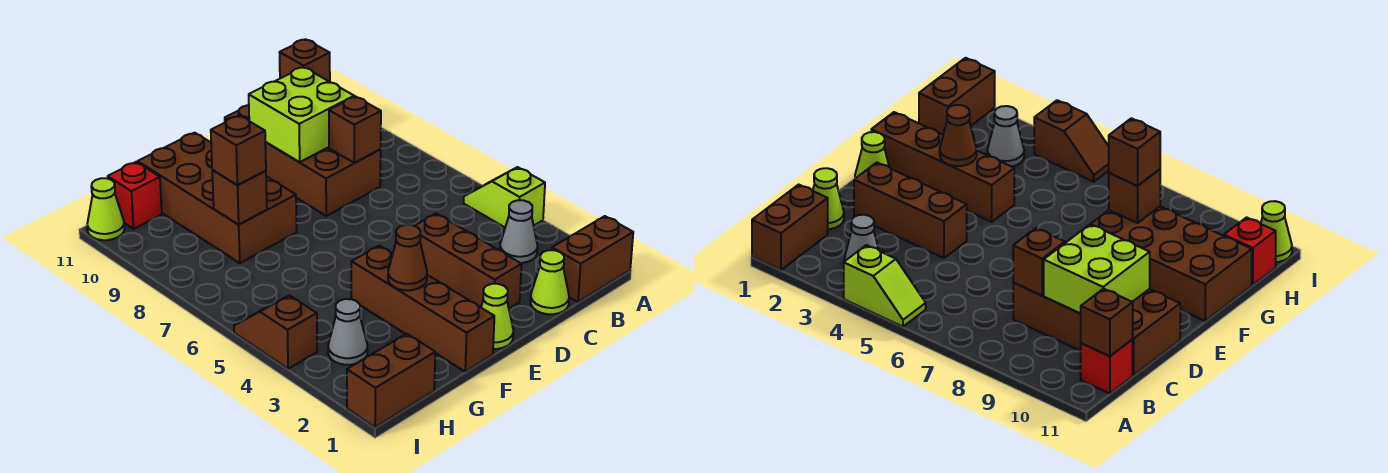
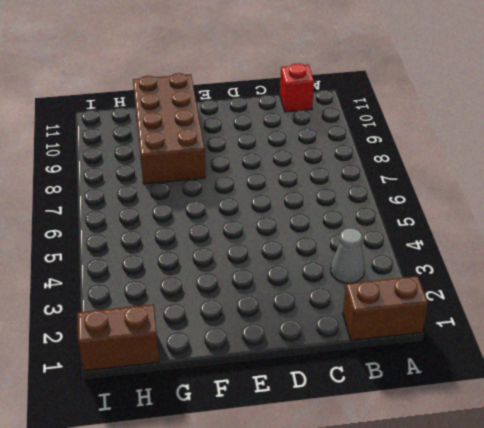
none -> lime slope A4:A5 level 1 top 4
none -> lime cone C1 level 1
none -> brown brick C8:D11 level 1

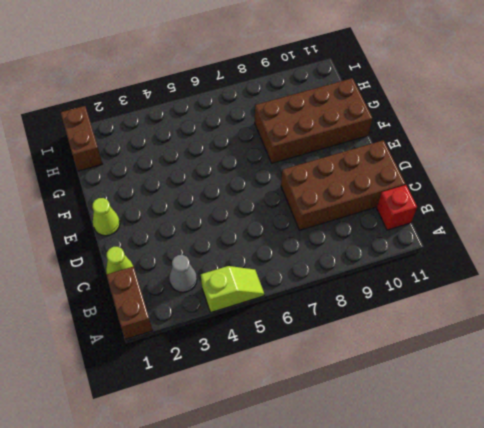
none -> brown brick D2:D4 level 1
none -> brown brick F1:F4 level 1
none -> grey cone H3 level 1

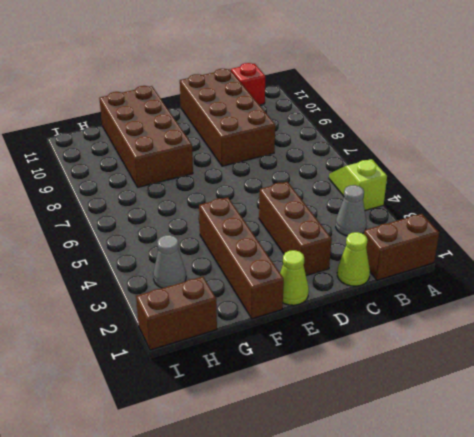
none -> red brick H11 level 1
none -> brown slope I4:I5 level 1 top 4
none -> lime cone I11 level 1

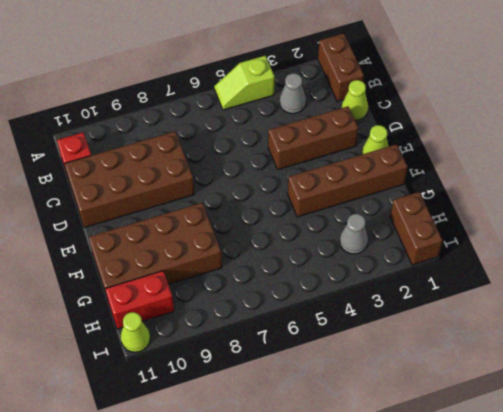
red brick H10:H11 level 1 -> red brick H11 level 1
none -> brown slope I4:I5 level 1 top 4
none -> brown brick B11 level 2
none -> brown brick C8 level 2

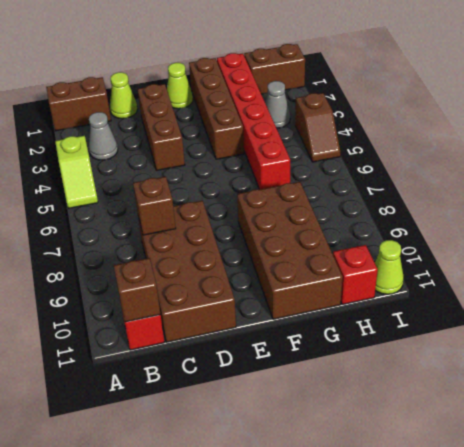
red brick G1:G6 level 1 -> none
none -> lime brick C9:D10 level 2
none -> brown cone F3 level 2
none -> brown brick G8 level 2

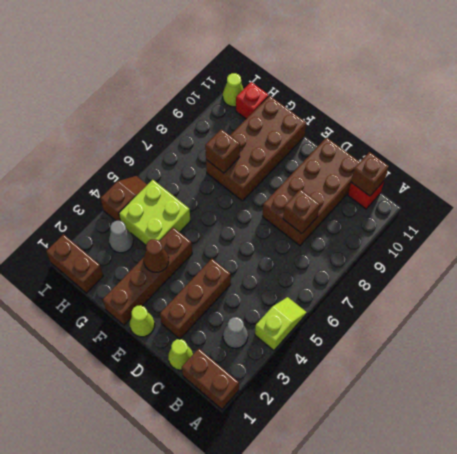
lime brick G4:H5 level 1 -> lime brick C9:D10 level 2
none -> brown brick G8 level 3

